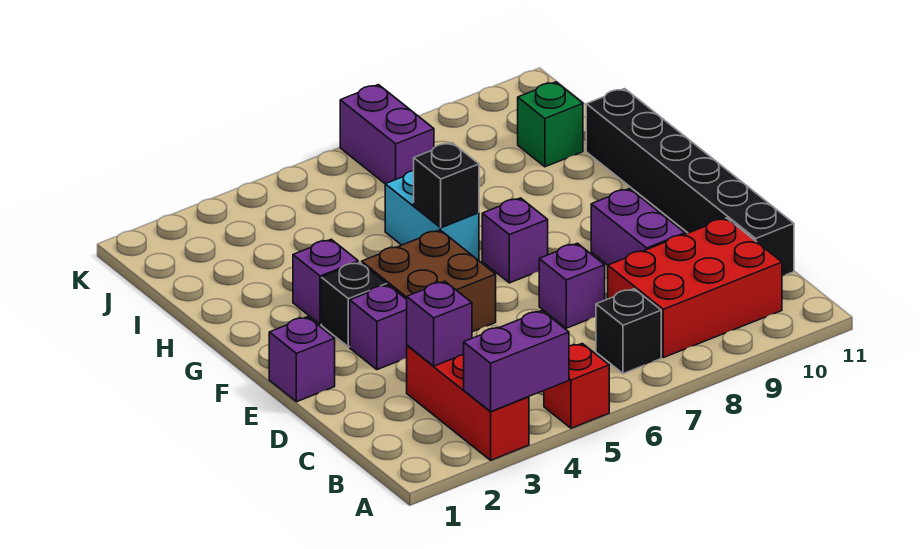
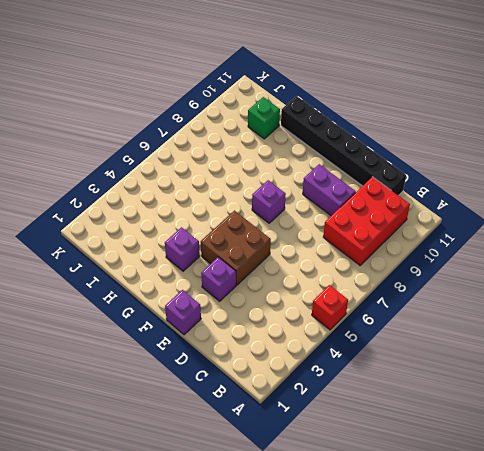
none -> red brick A3:C3 level 1
none -> black brick B7 level 1
none -> purple brick D7 level 1

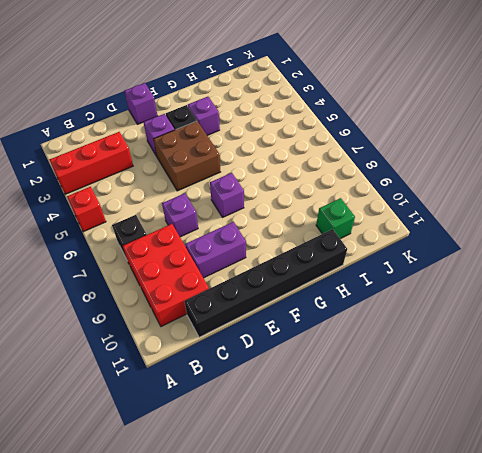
none -> cyan brick G6:H6 level 1
none -> purple brick J7:K7 level 1
none -> purple brick A3:A4 level 2

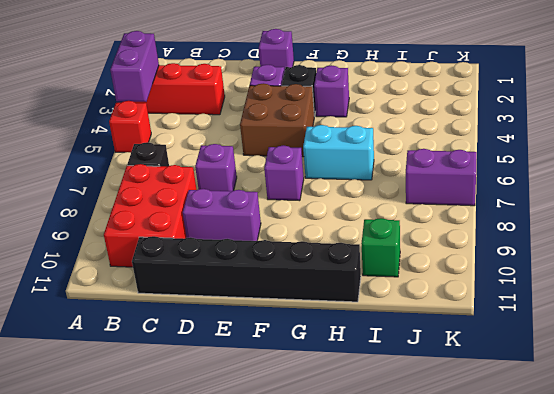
none -> purple brick C3 level 2
none -> black brick G6 level 2

